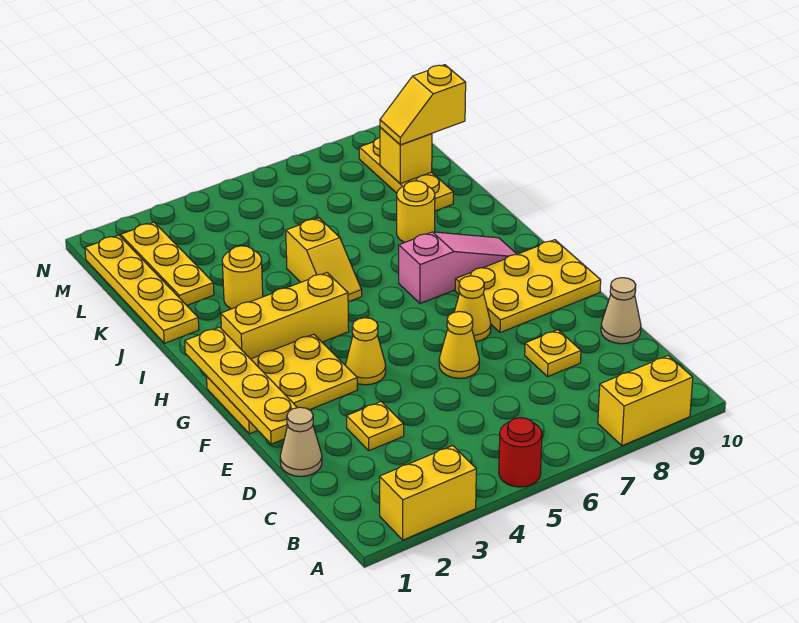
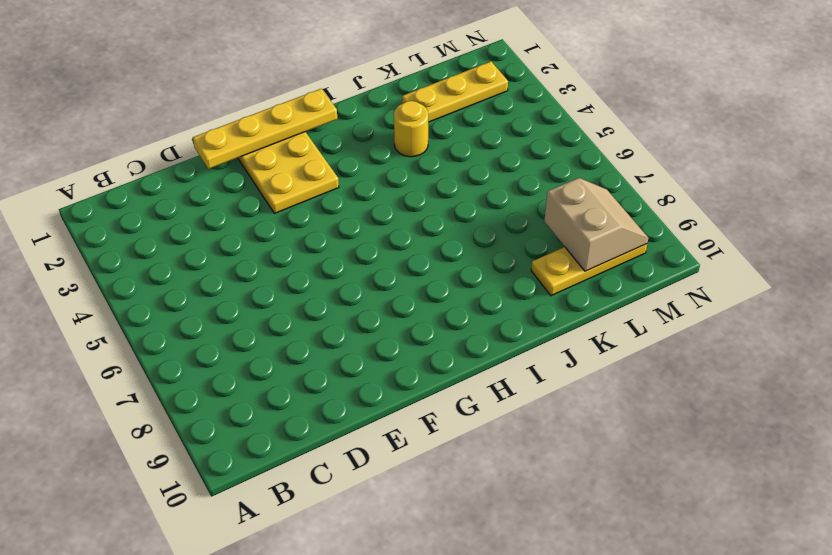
tan slope L8:M9 level 2 top L -> yellow brick L9 level 2
none -> yellow brick A2:A3 level 1
none -> red round brick A5 level 1
none -> yellow brick A8:A9 level 1

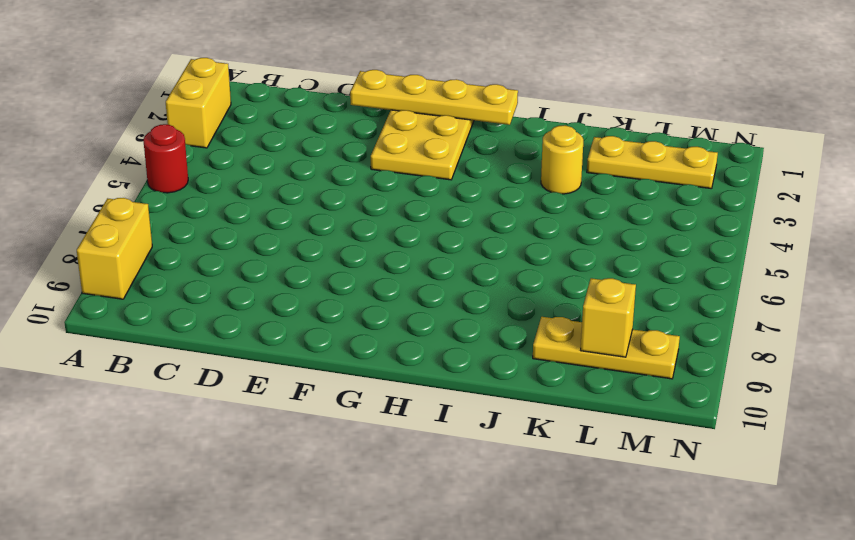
none -> tan cone D1 level 1
none -> yellow plate D3 level 1
none -> yellow plate D8 level 1

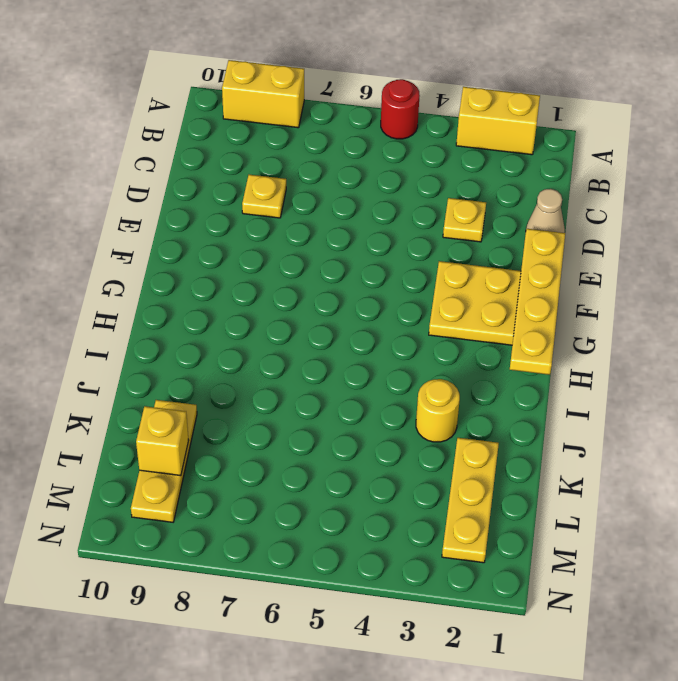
none -> tan cone D10 level 1
none -> yellow cone E6 level 1
none -> yellow cone F4 level 1

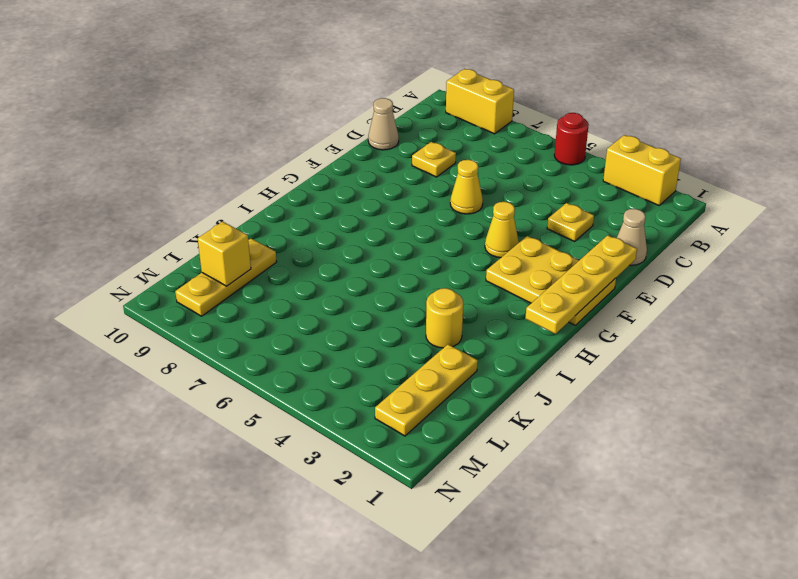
none -> yellow cone F7 level 1
none -> yellow plate F8:G10 level 1
none -> yellow brick H2:H4 level 1

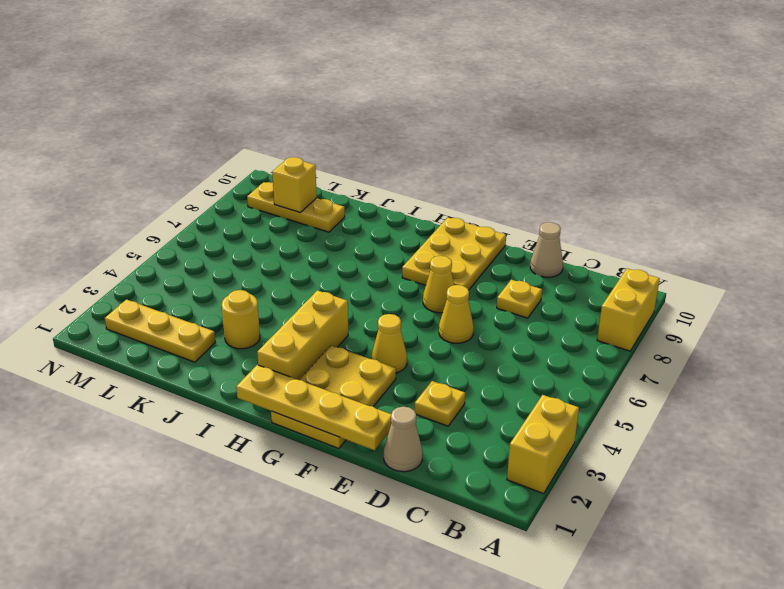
none -> red round brick A5 level 1
none -> pink slope H7:H9 level 1 top 7
none -> yellow slope I5:J5 level 1 top J

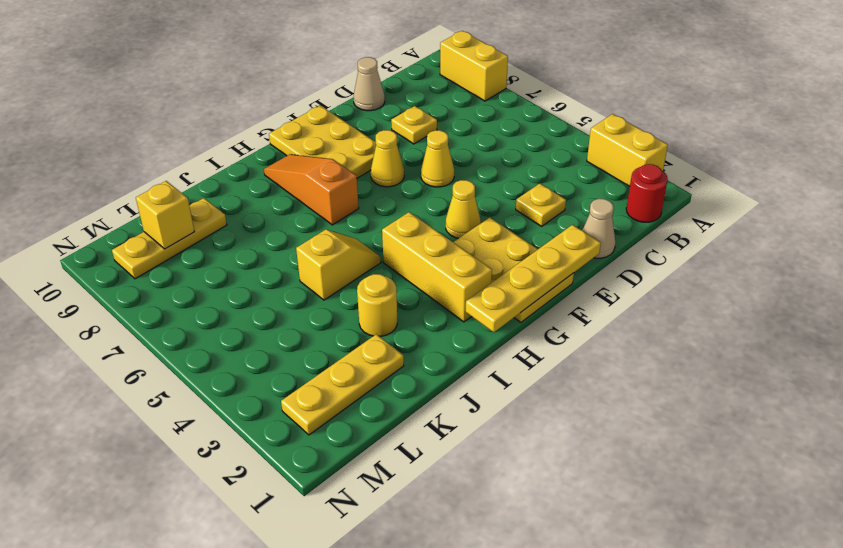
red round brick B1 level 1 -> red round brick A5 level 1
orange slope H7:H9 level 1 top 7 -> pink slope H7:H9 level 1 top 7
none -> yellow plate J1:M1 level 1
none -> yellow round brick J8 level 1
none -> yellow slope L9:L10 level 3 top 10

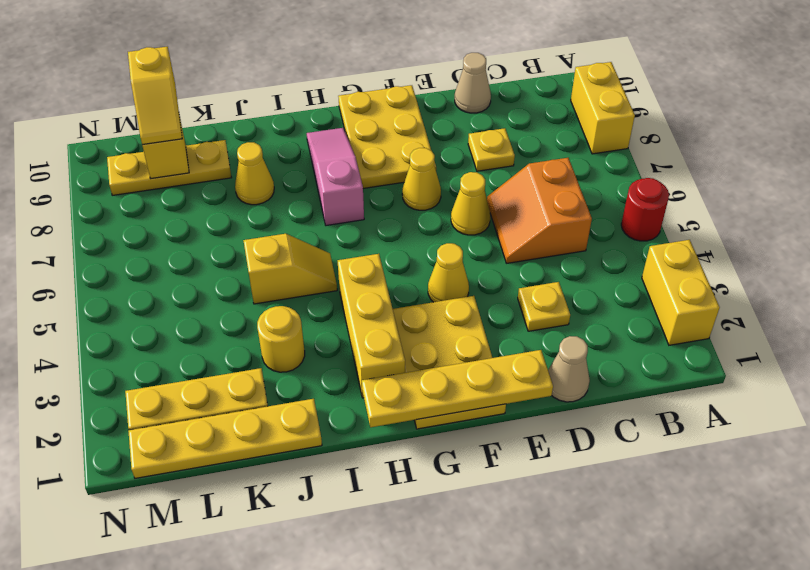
orange slope C5:D6 level 1 top C -> none
yellow cone J8 level 1 -> yellow round brick J8 level 1

